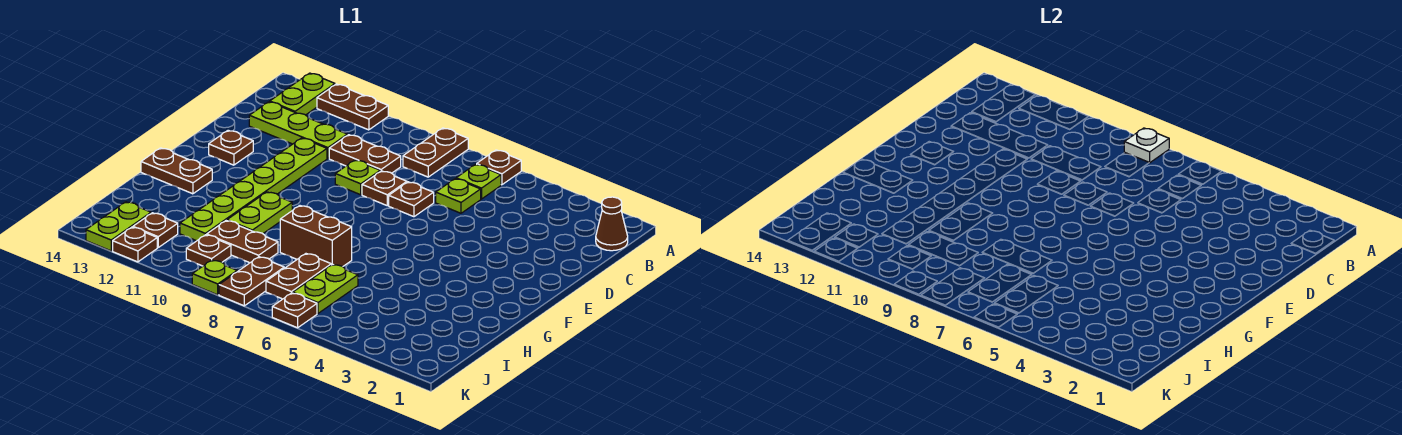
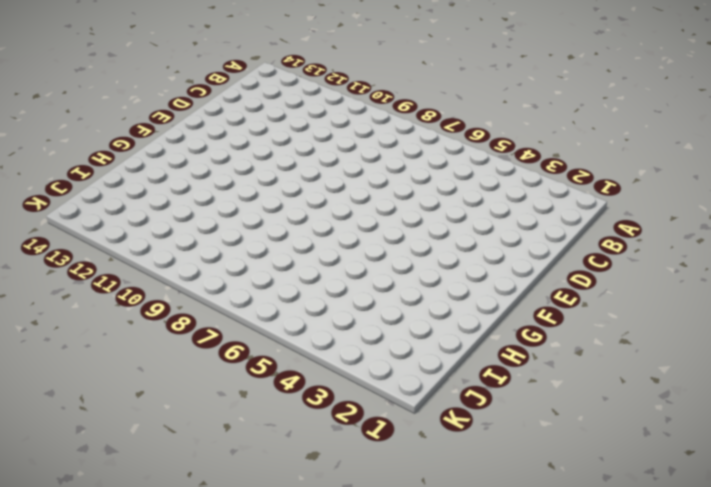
none -> brown plate A6 level 1
none -> brown plate A8:B8 level 1
none -> brown plate A11:A12 level 1

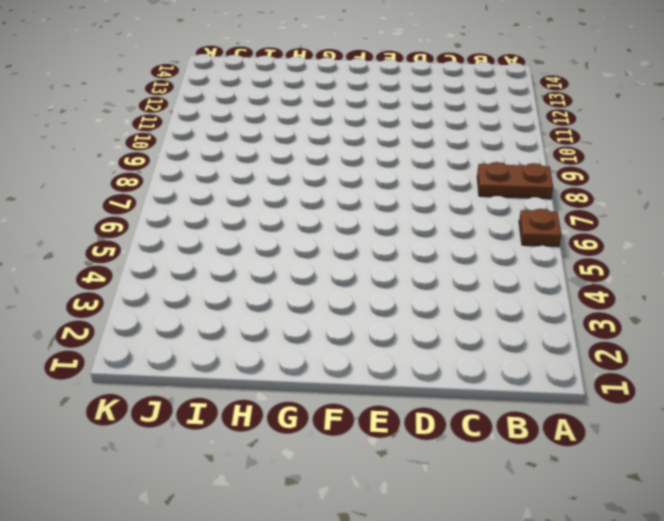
none -> brown plate A11:A12 level 1
none -> lime plate A13:B13 level 1
none -> brown cone B1 level 1

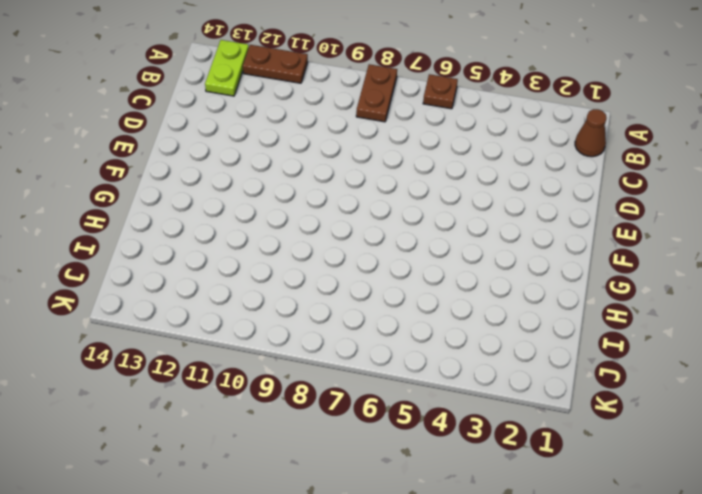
none -> lime plate B6 level 1
none -> lime plate C6 level 1
none -> brown plate C9:C10 level 1

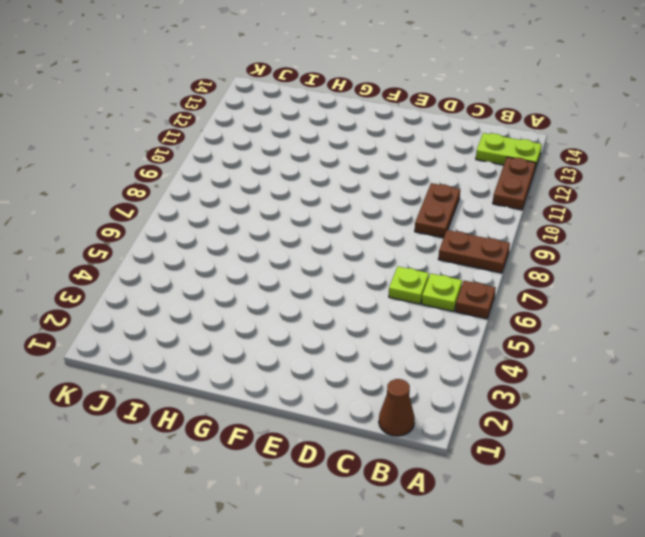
none -> lime plate C11:C13 level 1
none -> brown plate D7 level 1
none -> brown plate D8 level 1

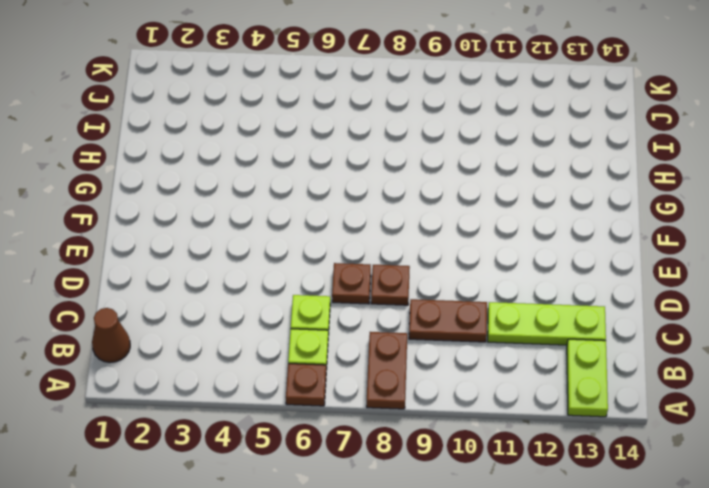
none -> brown plate A11:A12 level 1
none -> lime plate D9 level 1
none -> lime plate D11:I11 level 1

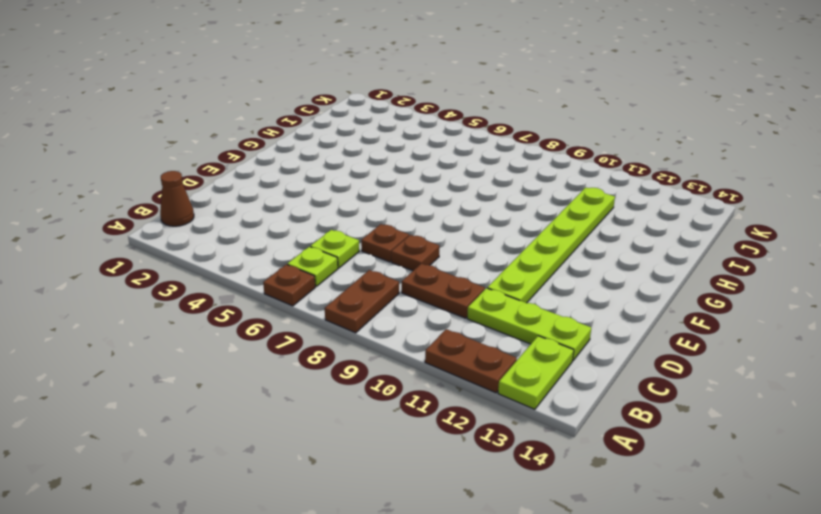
none -> lime plate D9 level 1
none -> brown plate E13 level 1
none -> lime plate G10:H10 level 1

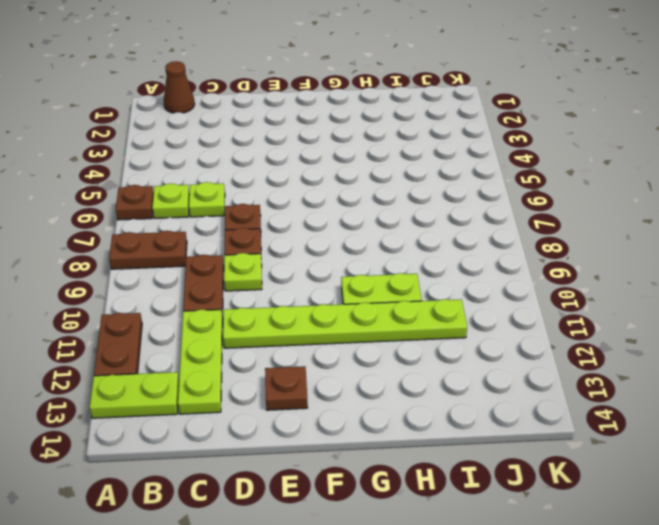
none -> brown plate G13:G14 level 1
none -> brown brick H7:H8 level 1
none -> lime plate I6:J6 level 1

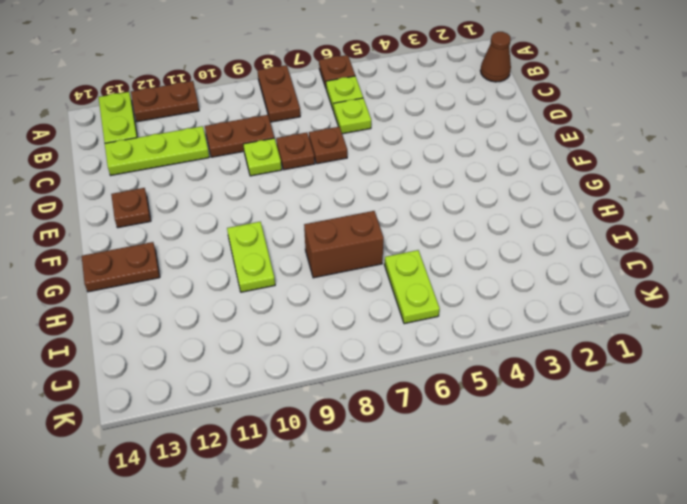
none -> lime plate D11:I11 level 1
none -> brown plate I7:J7 level 1
none -> brown plate I9:I10 level 1

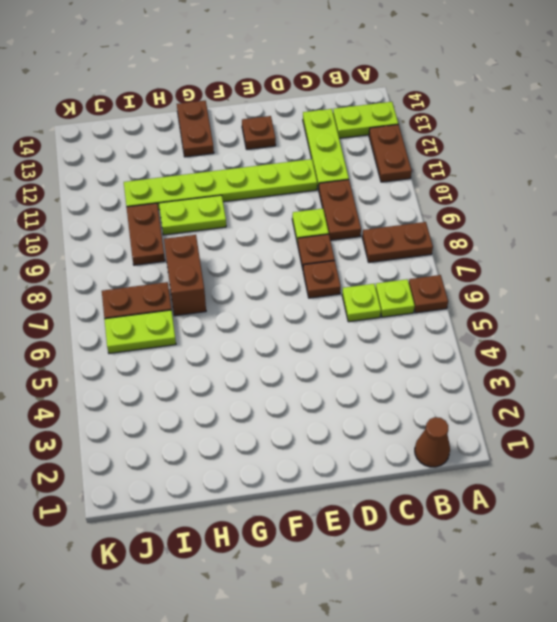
none -> brown plate J8:K8 level 1
none -> brown plate J10 level 1
none -> brown plate J12 level 1

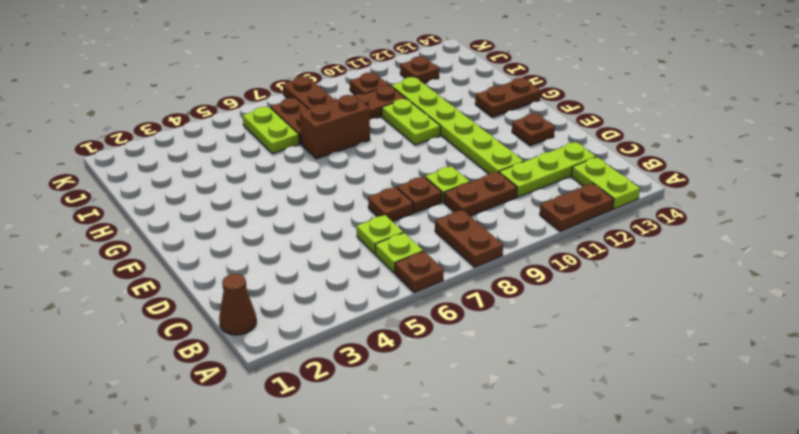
none -> lime plate J13:K13 level 1
none -> brown plate K6 level 1
none -> lime plate K9 level 1

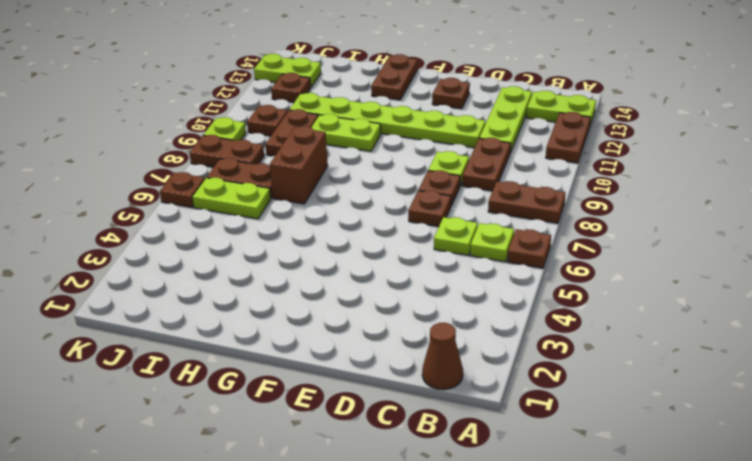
none -> brown plate K12 level 1
none -> white plate A8 level 2

